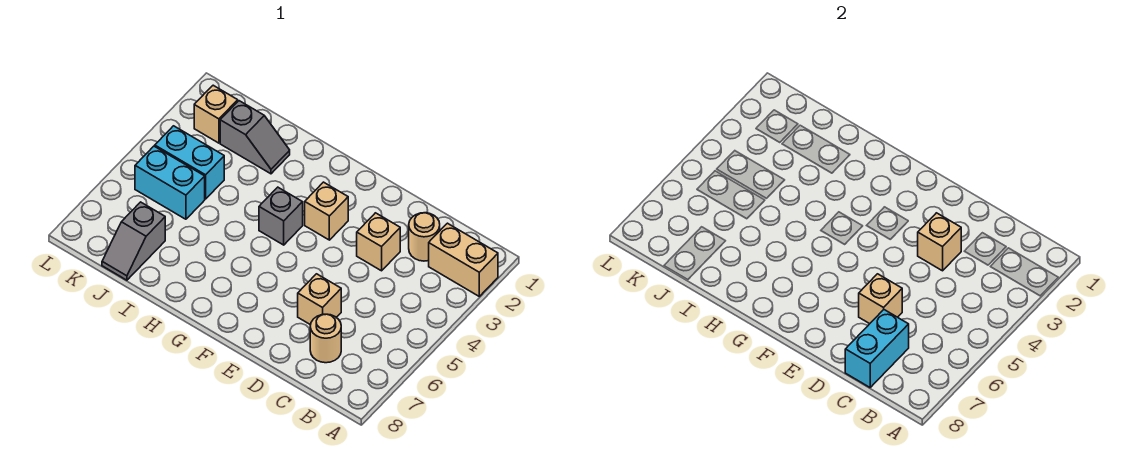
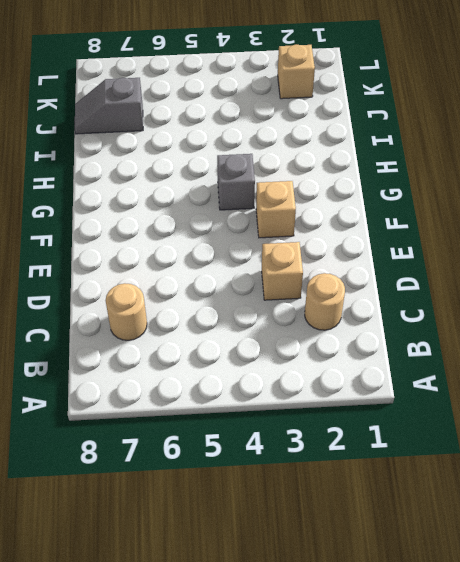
none -> tan brick A2:B2 level 1
none -> tan brick D6 level 1
none -> grey slope I2:J2 level 1 top J

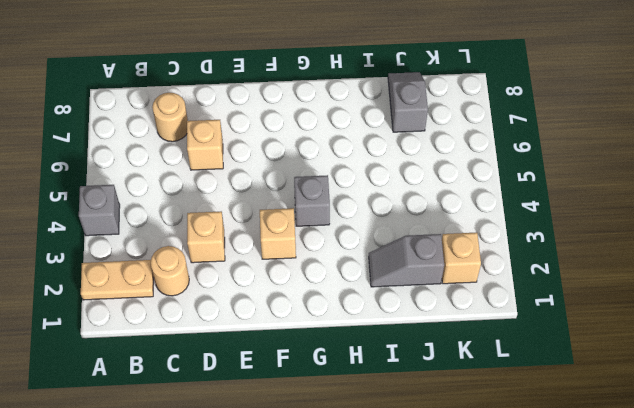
tan plate A2:B2 level 1 -> tan brick A2:B2 level 1
grey brick A4 level 1 -> none
none -> cyan brick J4:K4 level 1
none -> cyan brick J5:K5 level 1
none -> cyan brick C7:C8 level 2

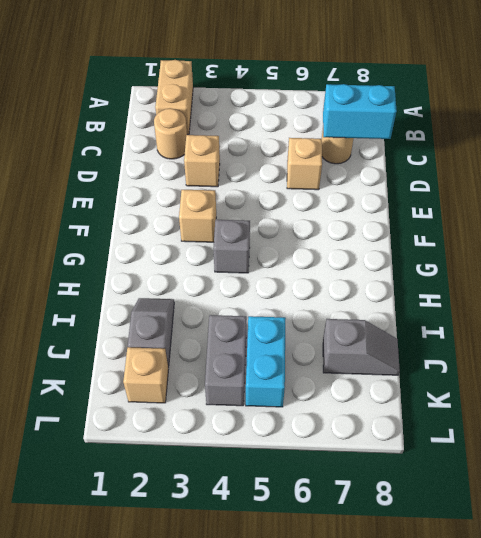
grey brick J4:K4 level 1 -> cyan brick J4:K4 level 1
none -> tan brick D3 level 2
none -> tan brick D6 level 2

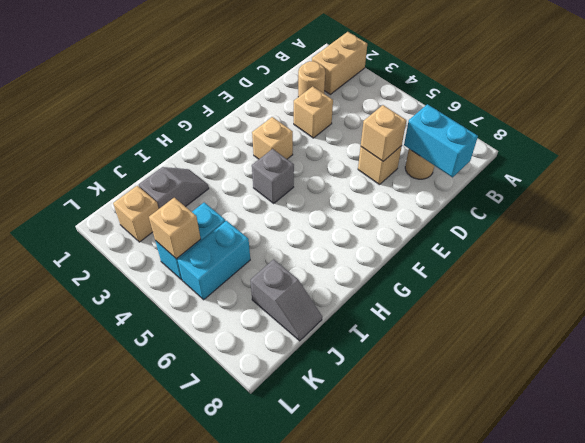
tan brick K4 level 2 -> tan brick D3 level 2

